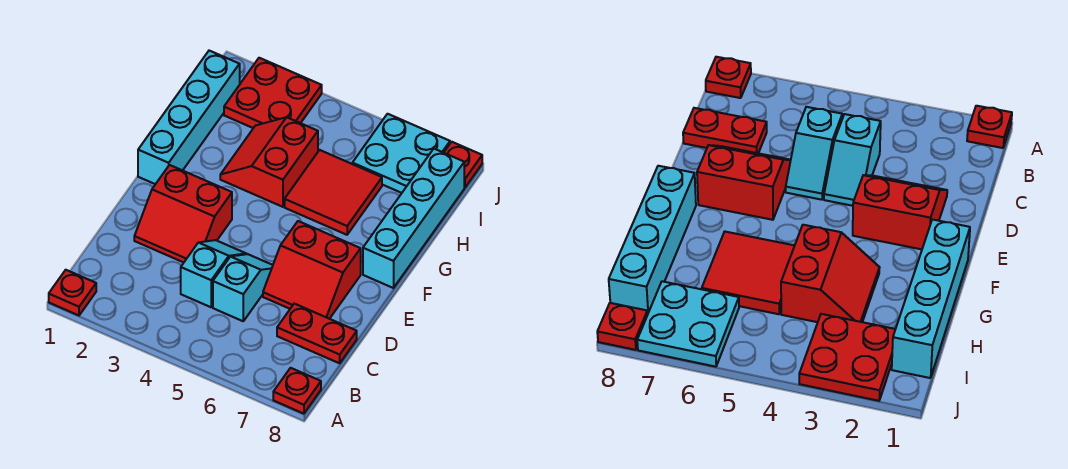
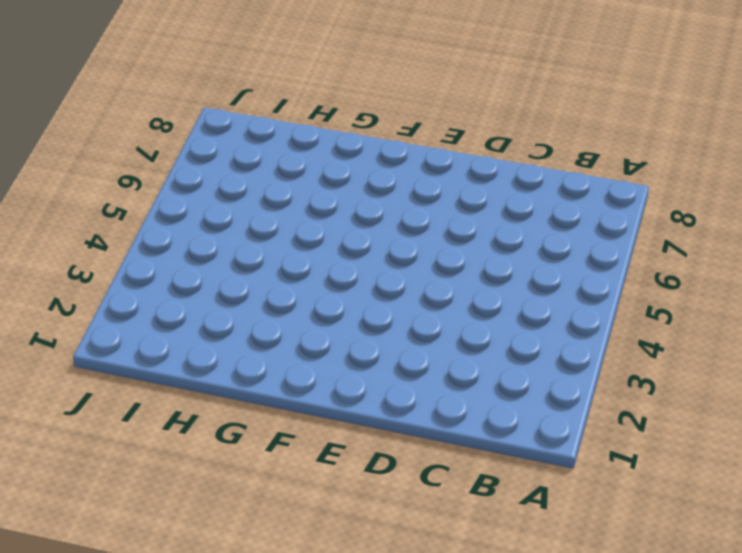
none -> red plate A1 level 1
none -> red plate A8 level 1
none -> cyan slope C4:D4 level 1 top C

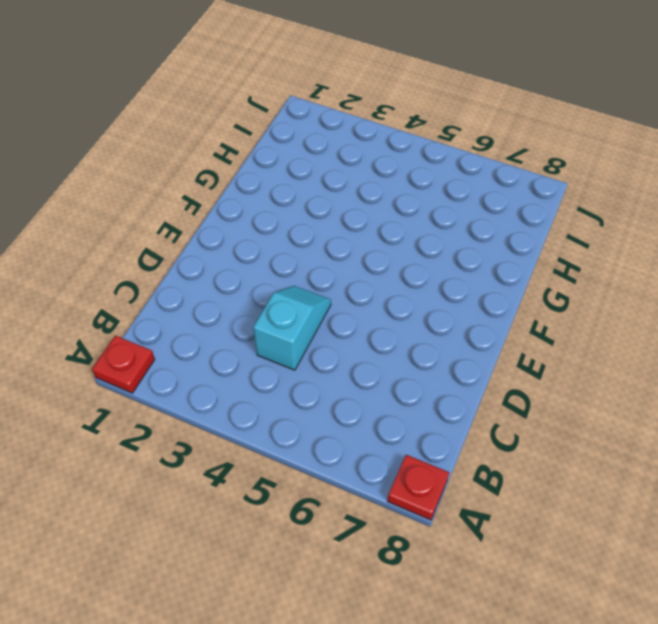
none -> cyan slope C5:D5 level 1 top C
none -> red plate C7:C8 level 1
none -> red slope D2:E3 level 1 top E

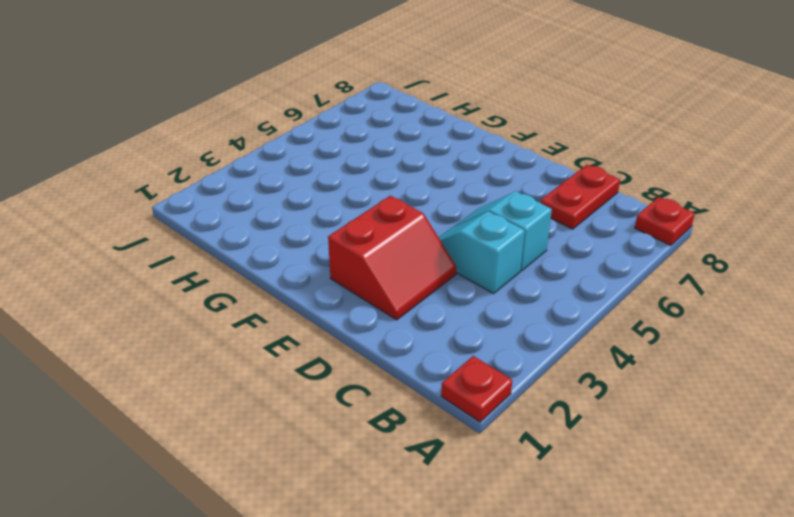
none -> red slope D6:E7 level 1 top E
none -> cyan brick F1:I1 level 1
none -> cyan brick F8:I8 level 1

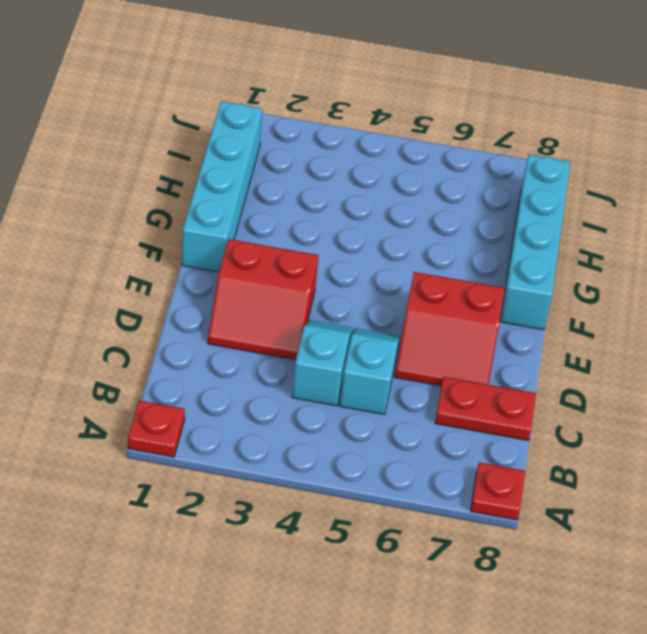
none -> red slope G3:H4 level 1 top 4
none -> red tile G5:H6 level 1
none -> red plate I2:J3 level 1

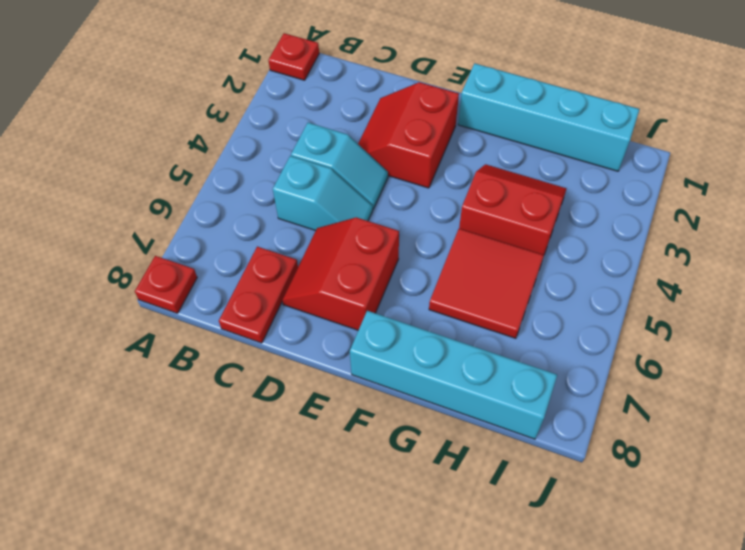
none -> red plate I2:J3 level 1
none -> cyan plate I6:J7 level 1
none -> red plate J8 level 1

